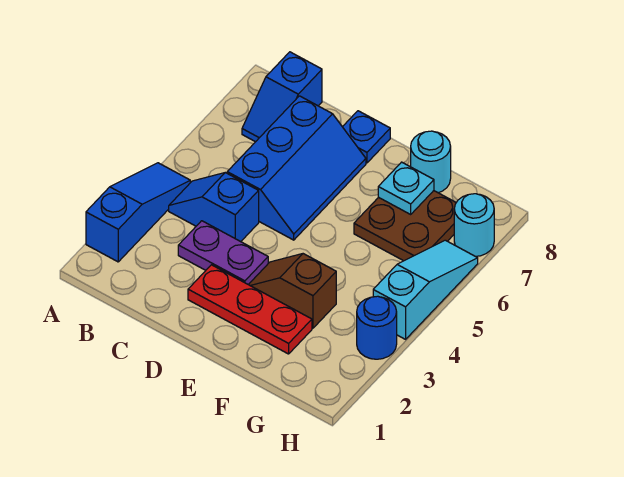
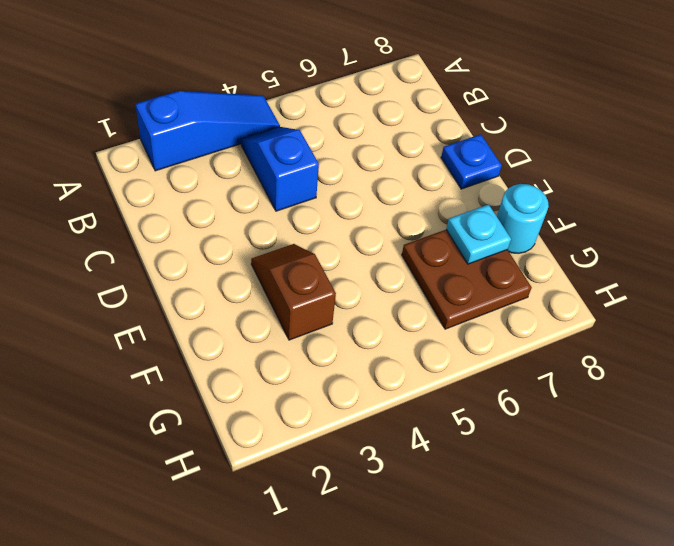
none -> blue slope B7:B8 level 1 top 8
none -> purple plate C3:D3 level 1
none -> blue slope C5:D7 level 1 top C

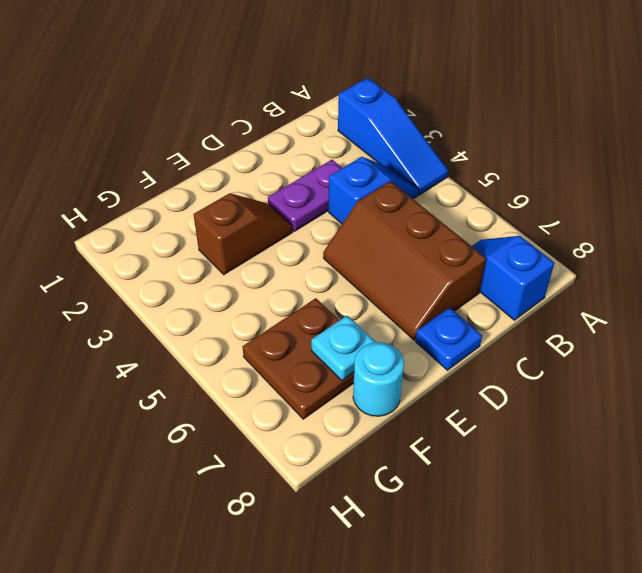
brown slope C5:D7 level 1 top C -> blue slope C5:D7 level 1 top C
none -> red plate D2:F2 level 1
none -> blue round brick H3 level 1
none -> cyan slope H4:H6 level 1 top 4

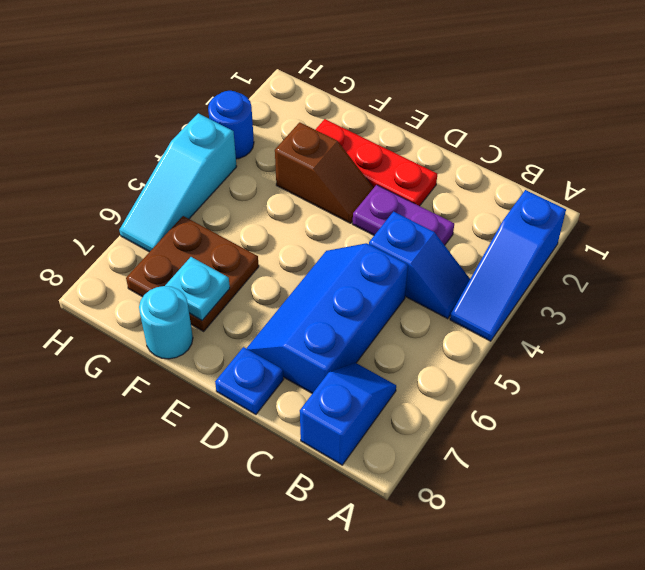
none -> cyan round brick H7 level 1

